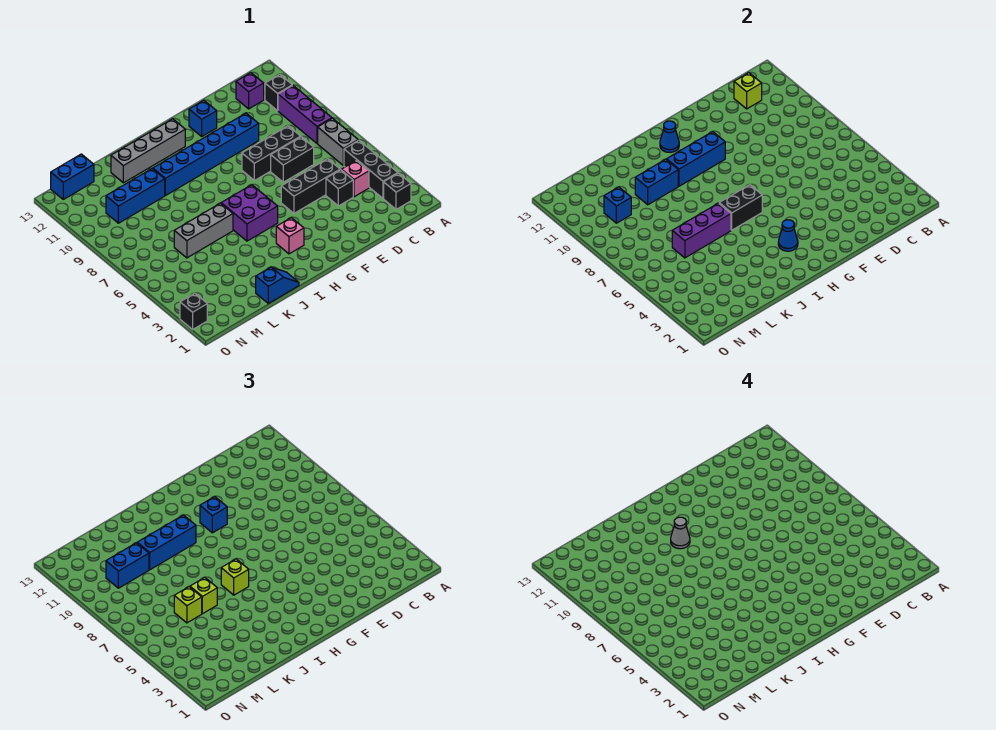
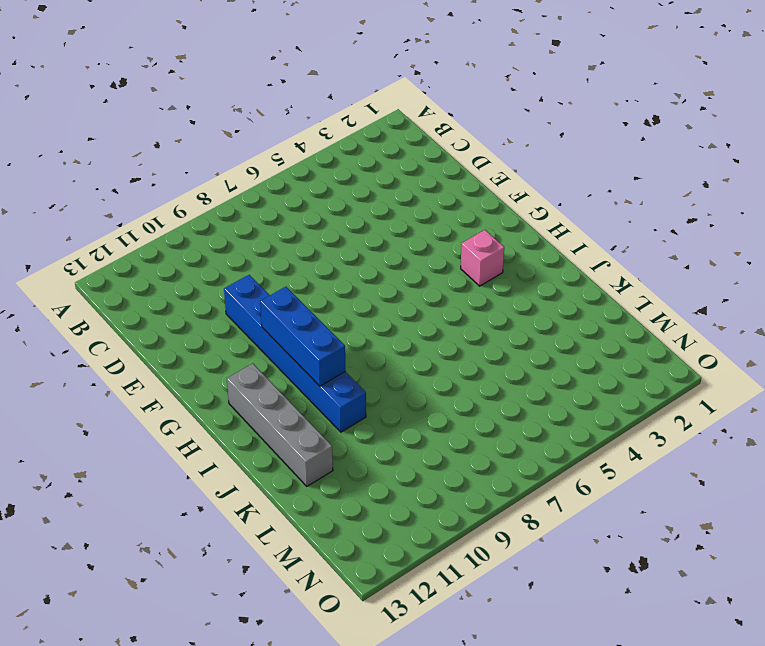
none -> black brick B2 level 1
none -> black brick B3:B5 level 1
none -> grey brick B6:B7 level 1
none -> purple brick B8:B10 level 1

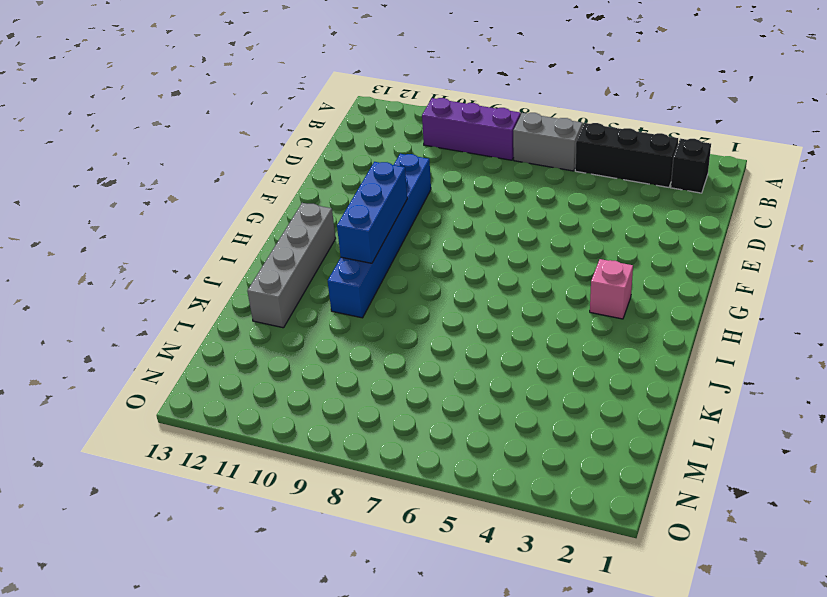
none -> black brick B11 level 1
none -> pink brick C4 level 1
none -> purple brick C12 level 1
none -> black brick D4 level 1

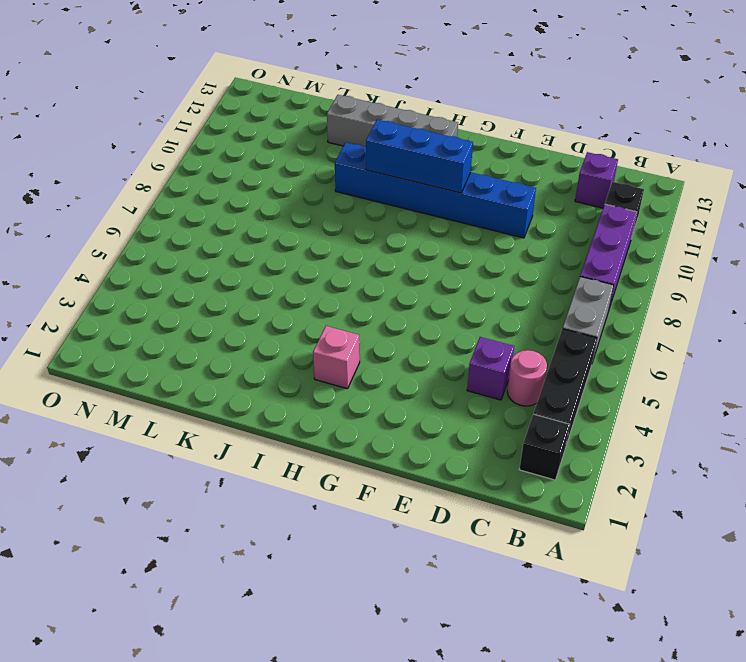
pink round brick C4 level 1 -> pink brick C4 level 1
purple brick D4 level 1 -> black brick D4 level 1
none -> black brick D5:F5 level 1
none -> black brick D7:E7 level 1
none -> black brick D8:F8 level 1
none -> blue brick F12 level 1

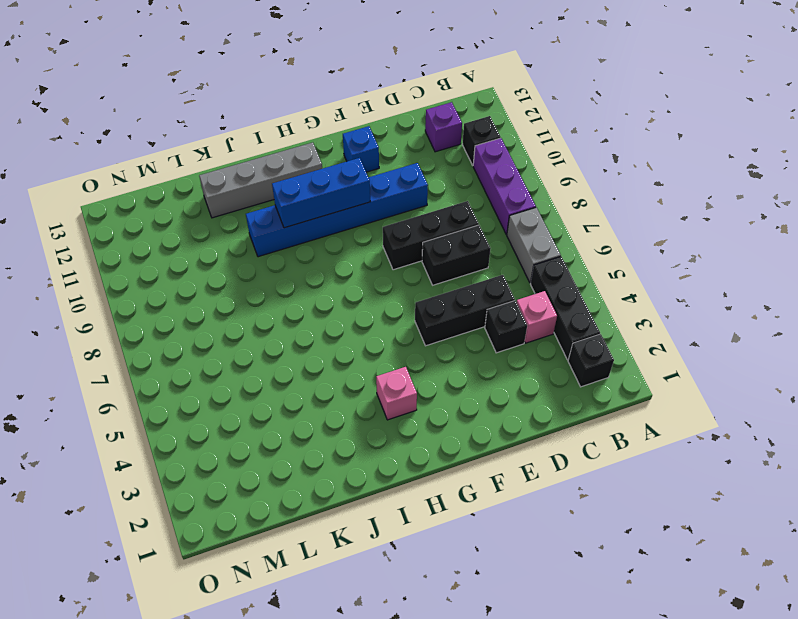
none -> purple brick H5:I6 level 1
none -> blue slope J1:K1 level 1 top K
none -> grey brick J6:L6 level 1
none -> blue brick K10:M10 level 1

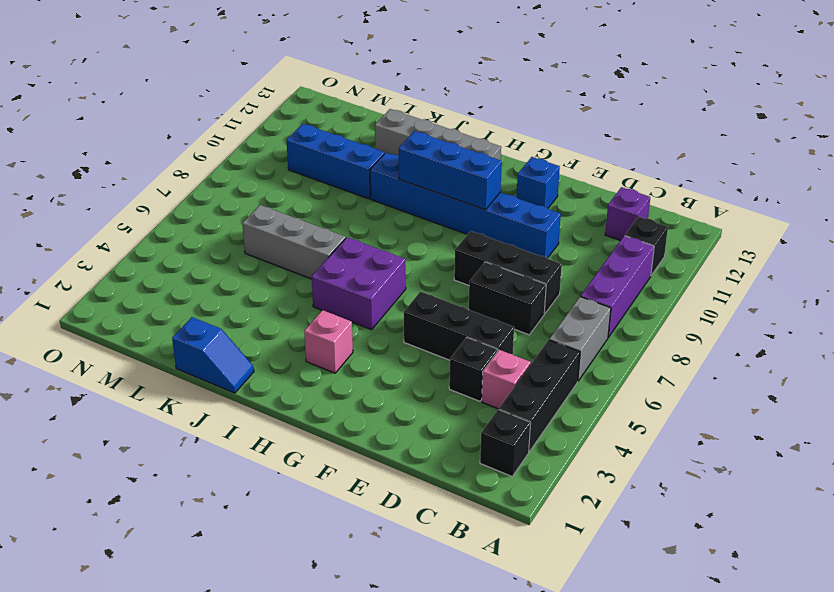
none -> blue brick M13:N13 level 1
none -> black brick O2 level 1
none -> lime brick C12 level 2
none -> blue cone H3 level 2

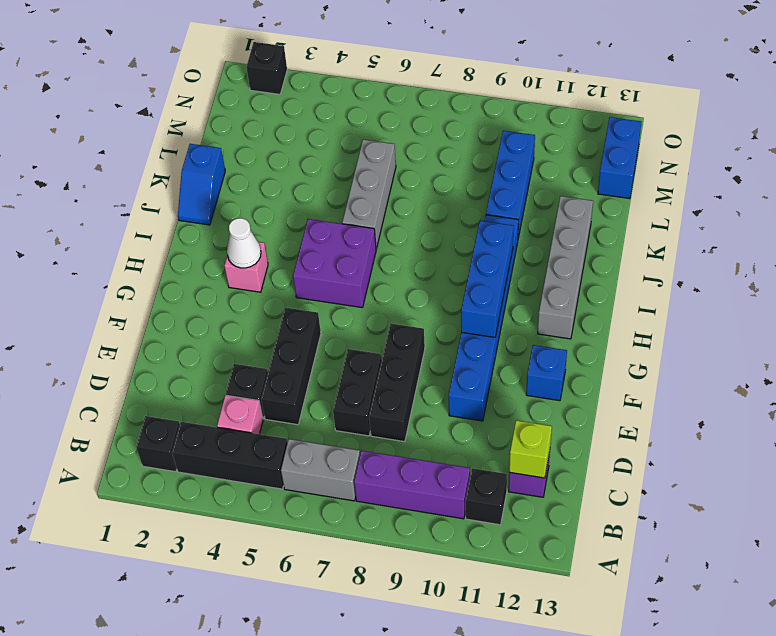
white cone H3 level 2 -> blue cone H3 level 2
none -> black brick H6:I6 level 2
none -> blue cone H12 level 2
none -> purple brick J6:L6 level 2
none -> blue brick J10:K10 level 2

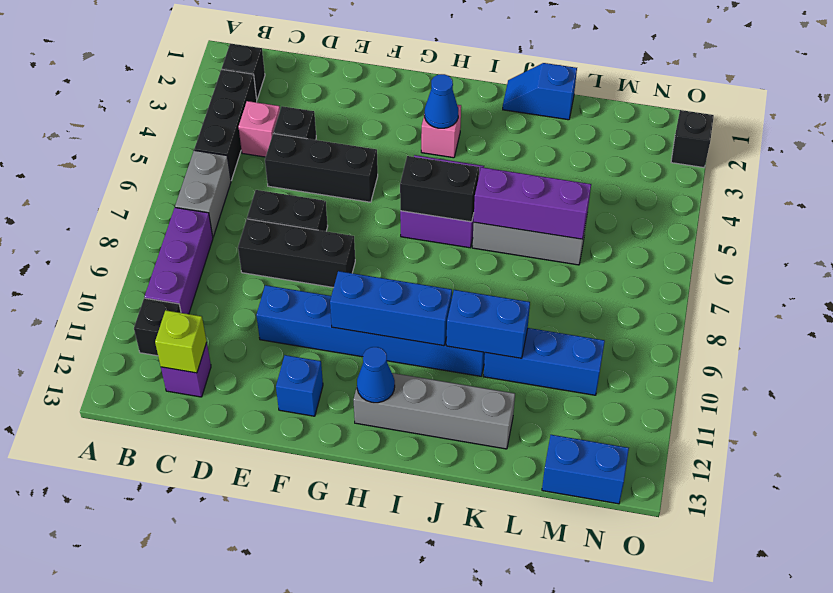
none -> blue brick M10 level 2
none -> blue brick G10 level 3
none -> lime brick I6 level 3
none -> blue brick I10:K10 level 3

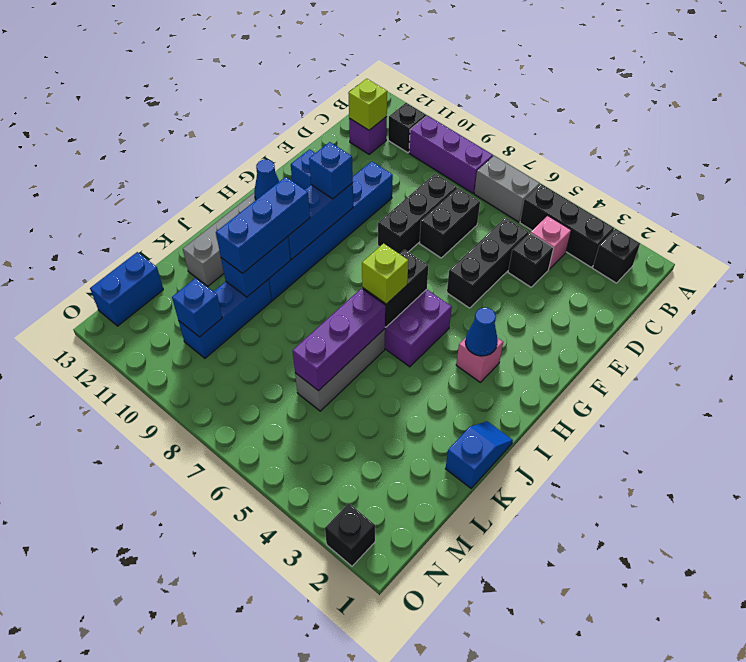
none -> lime brick K6 level 3
none -> lime brick L6 level 3
none -> blue brick L10:M10 level 3
none -> grey cone I10 level 4

